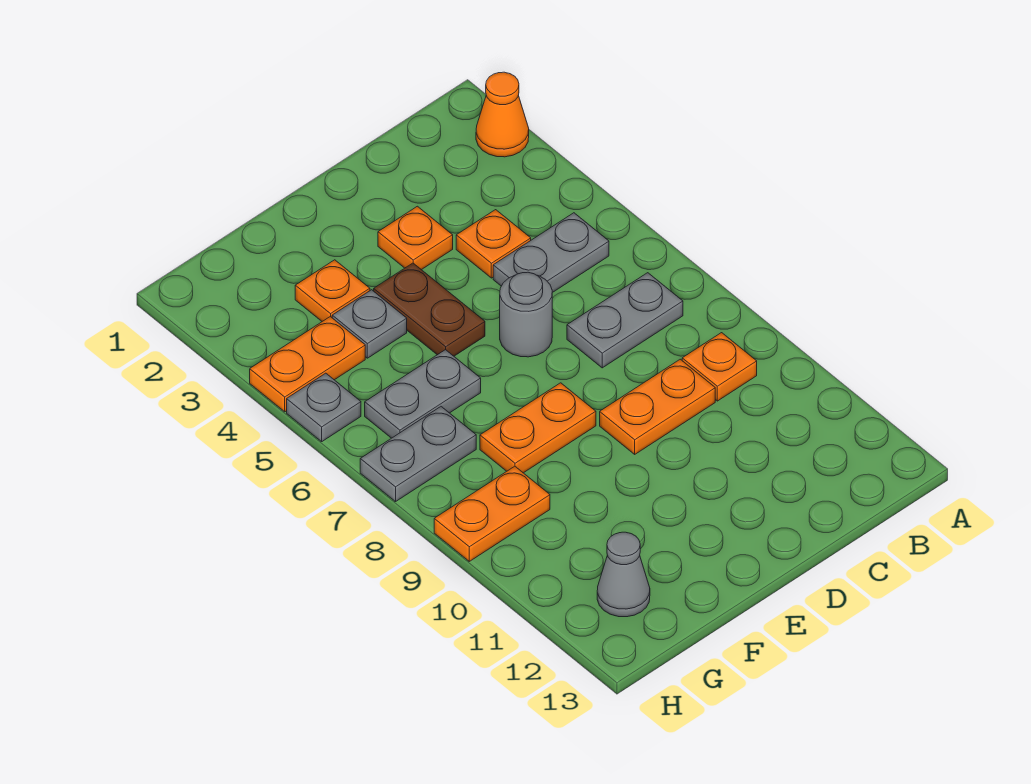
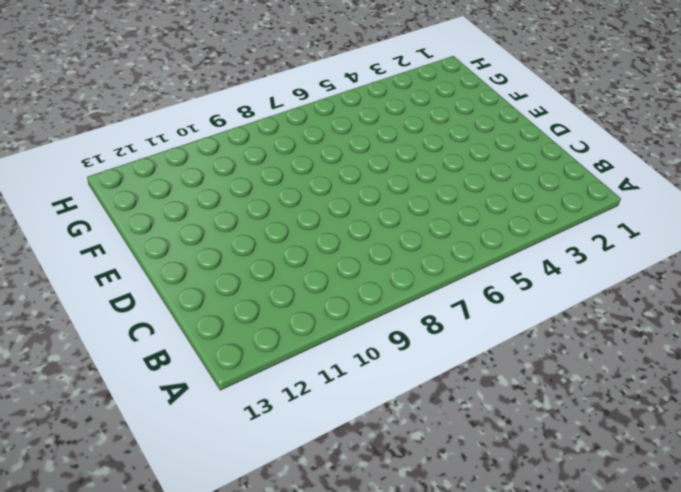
none -> orange cone A2 level 1
none -> grey plate B5:C5 level 1
none -> grey plate B7:C7 level 1

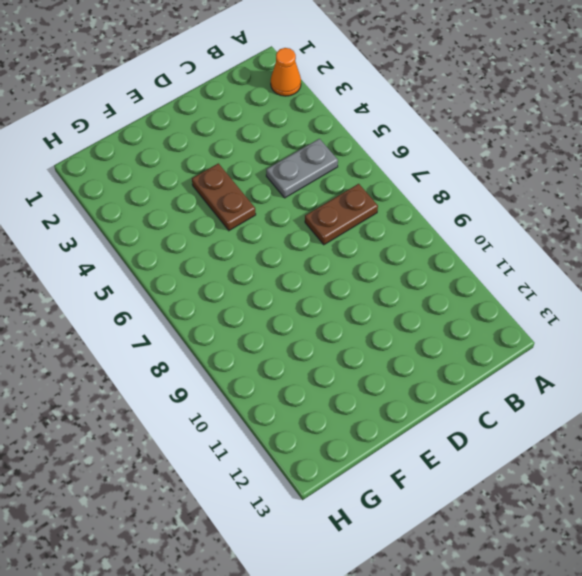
brown plate B7:C7 level 1 -> grey plate B7:C7 level 1
none -> orange plate B9 level 1
none -> orange plate C4 level 1
none -> orange plate C9:D9 level 1

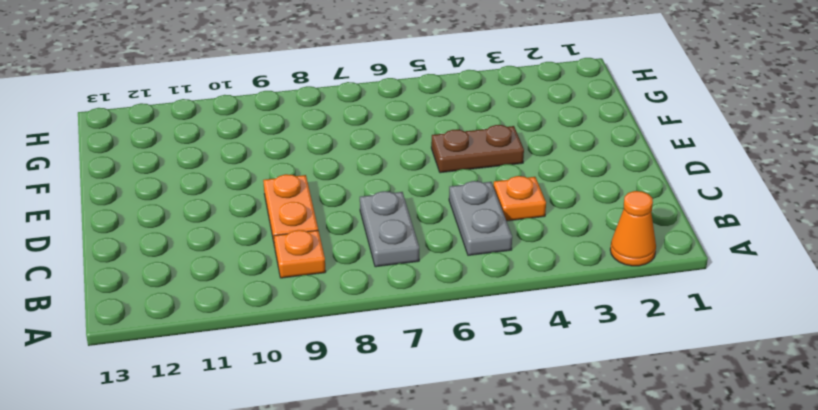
none -> orange plate D3 level 1
none -> grey round brick D6 level 1
none -> orange plate E8:F8 level 1

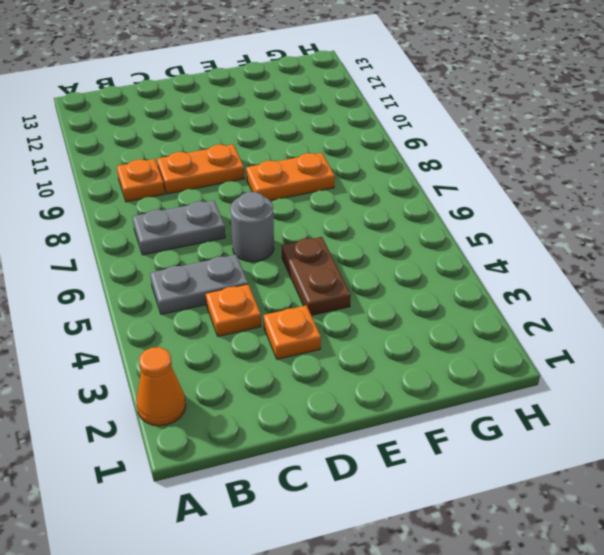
none -> orange plate F3 level 1
none -> grey plate F4 level 1
none -> grey plate F6:G6 level 1

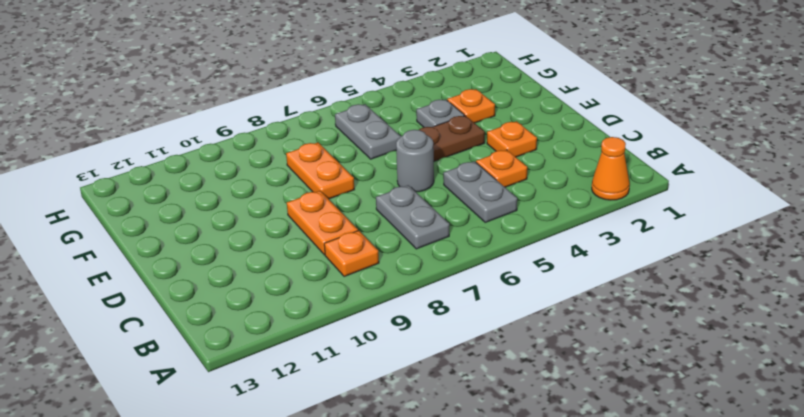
none -> orange plate G4:H4 level 1
none -> grey plate G7:H7 level 1
none -> orange plate G9:H9 level 1

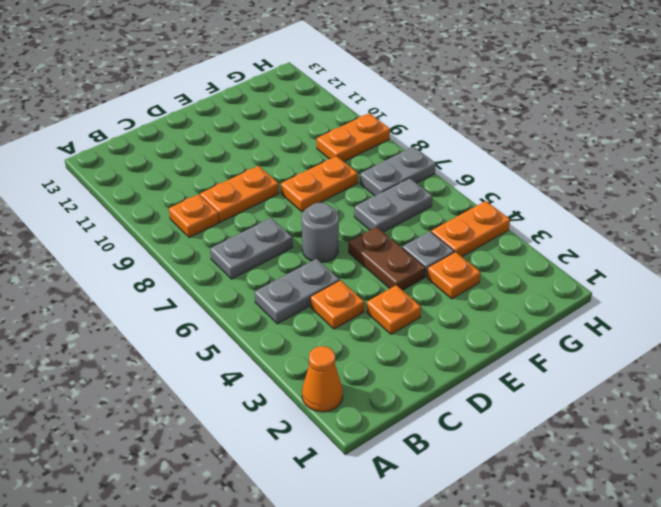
none -> grey cone G12 level 1
none -> grey plate H5 level 1

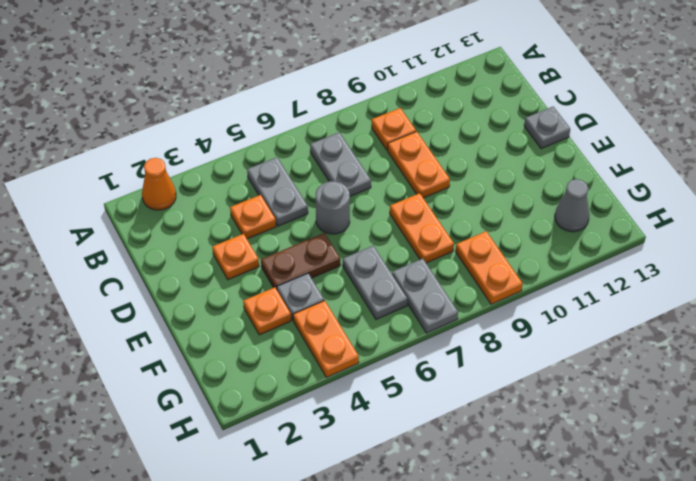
grey plate D13 level 1 -> grey plate H5 level 1

